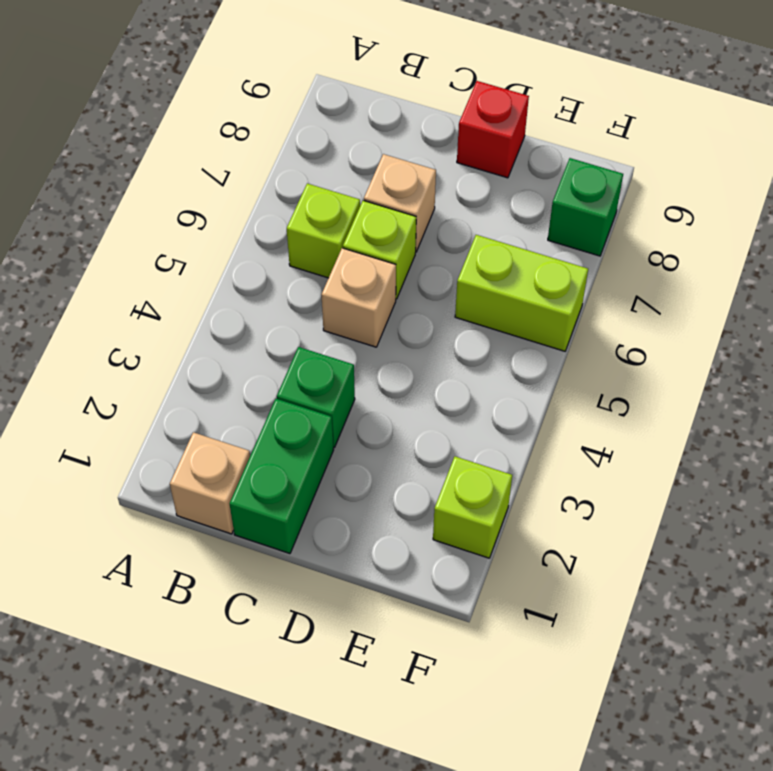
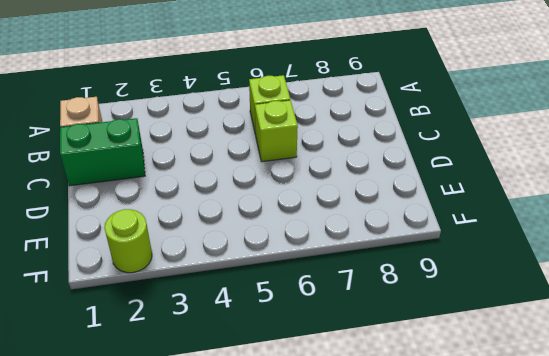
lime round brick F2 level 1 -> lime brick F2 level 1
none -> green brick C3 level 1
none -> tan brick C5 level 1

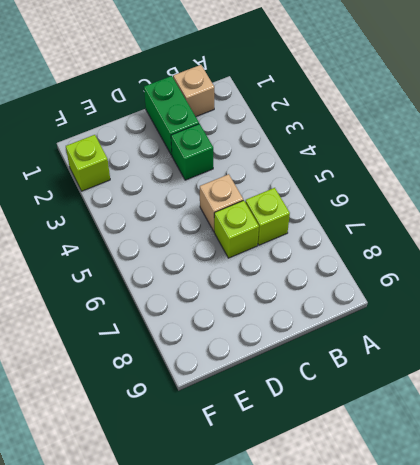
none -> tan brick C7 level 1
none -> red brick D9 level 1

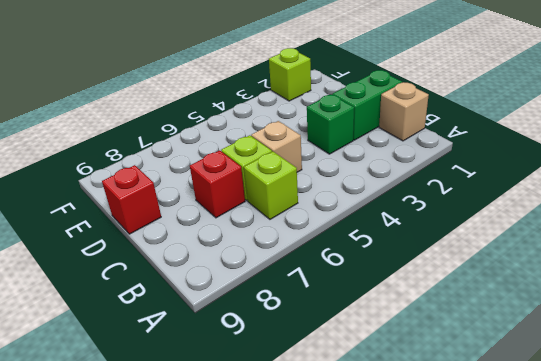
red brick C7 level 1 -> tan brick C7 level 1
none -> lime brick E6:F6 level 1
none -> green brick F8 level 1

